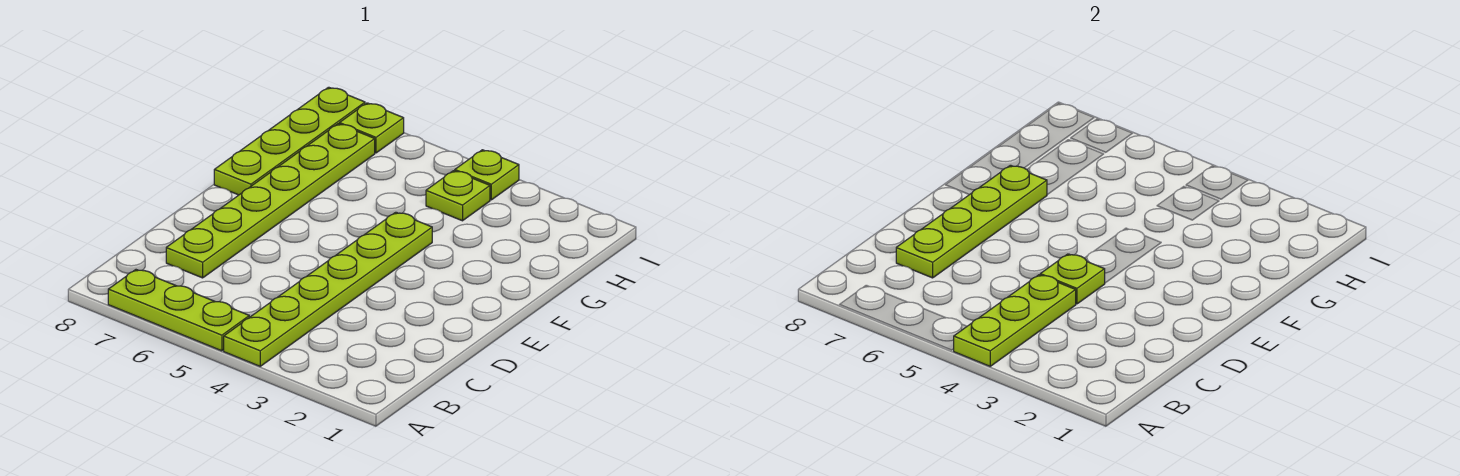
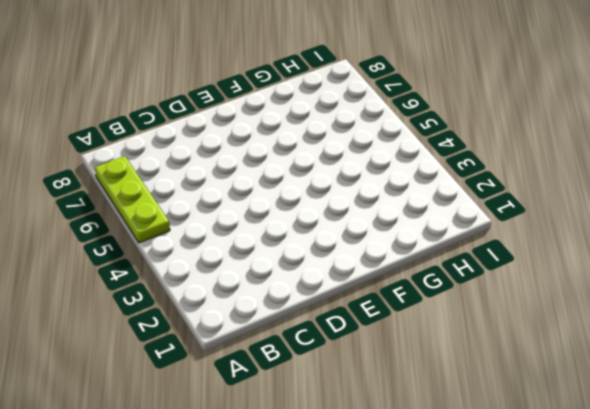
none -> lime plate A4:F4 level 1
none -> lime plate C7:H7 level 1

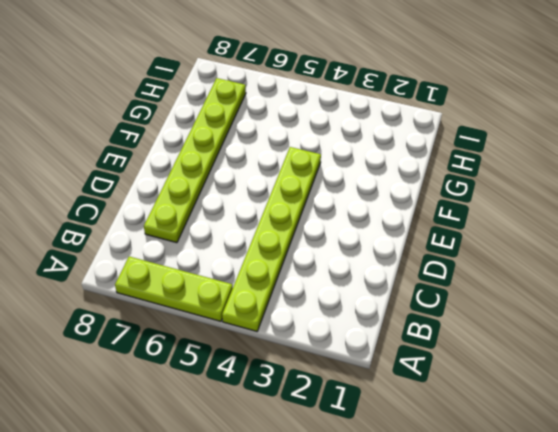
none -> lime plate F8:I8 level 1
none -> lime plate H4 level 1

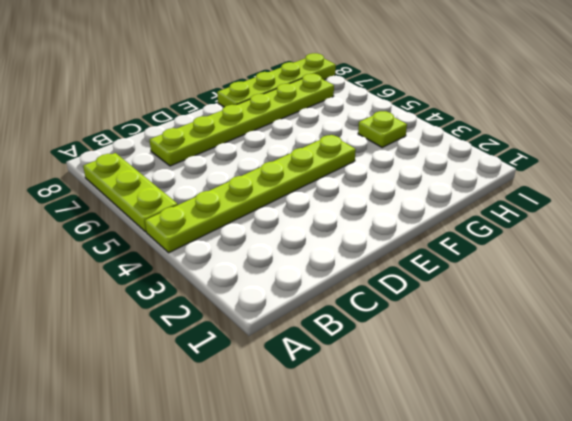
none -> lime plate I4 level 1
none -> lime plate I7 level 1

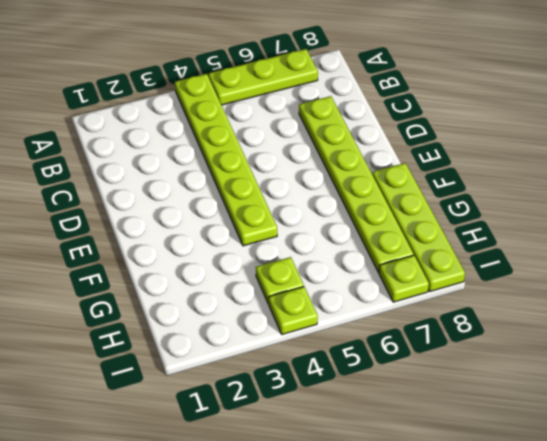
none -> lime plate A4:C4 level 2
none -> lime plate C7:F7 level 2

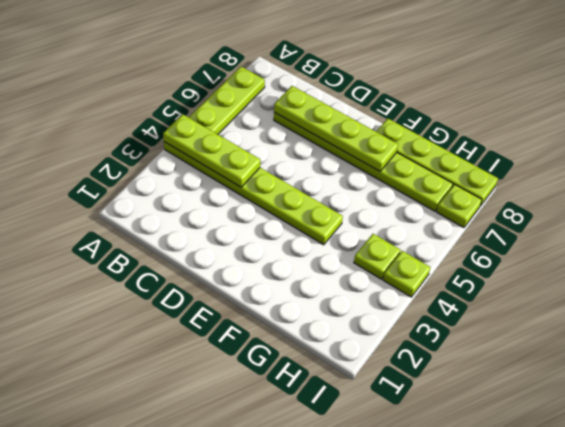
none -> lime plate D4 level 2

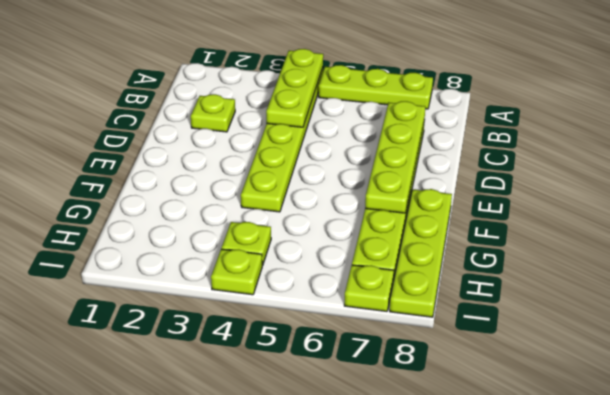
lime plate C2 level 1 -> lime plate D4 level 2

